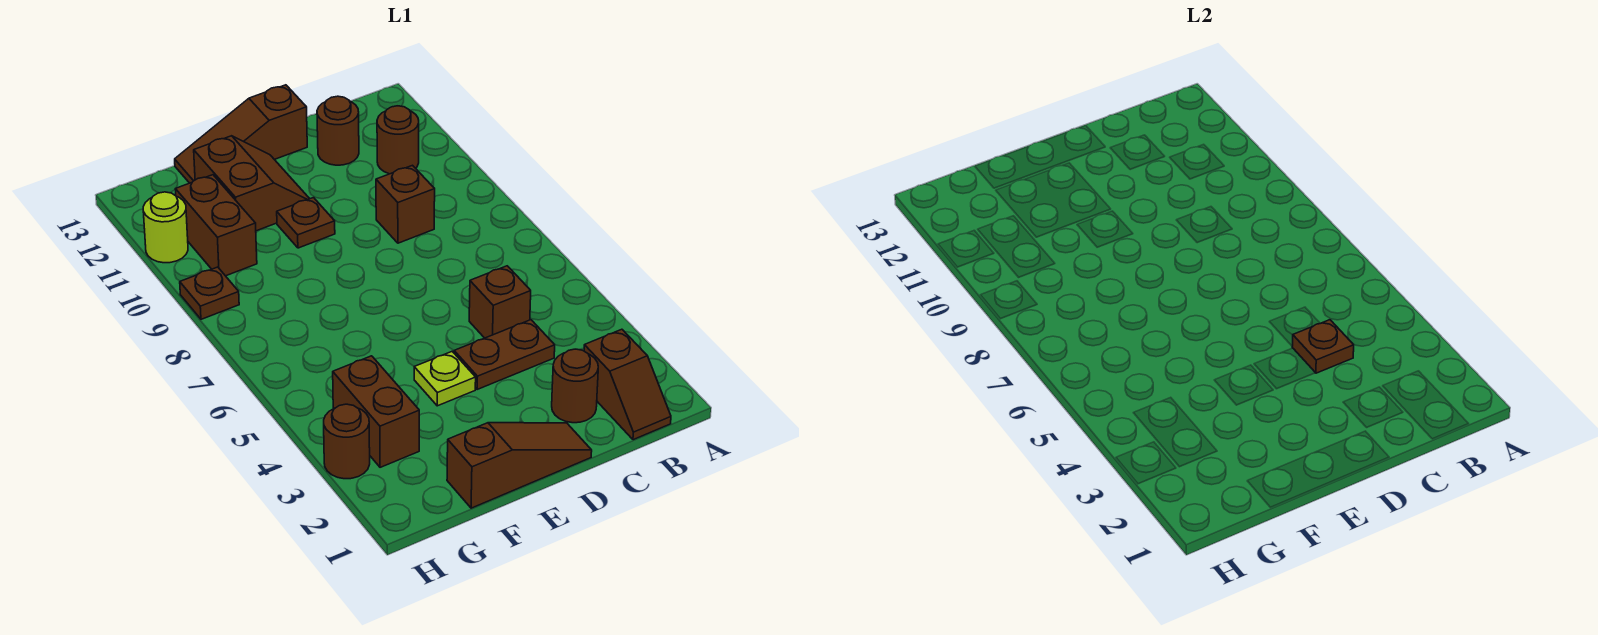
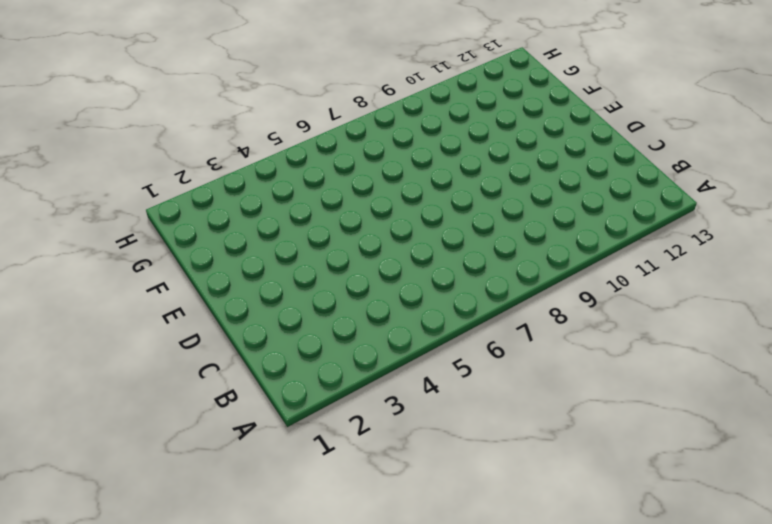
none -> brown slope B1:B2 level 1 top 2
none -> brown round brick B11 level 1
none -> brown round brick C2 level 1

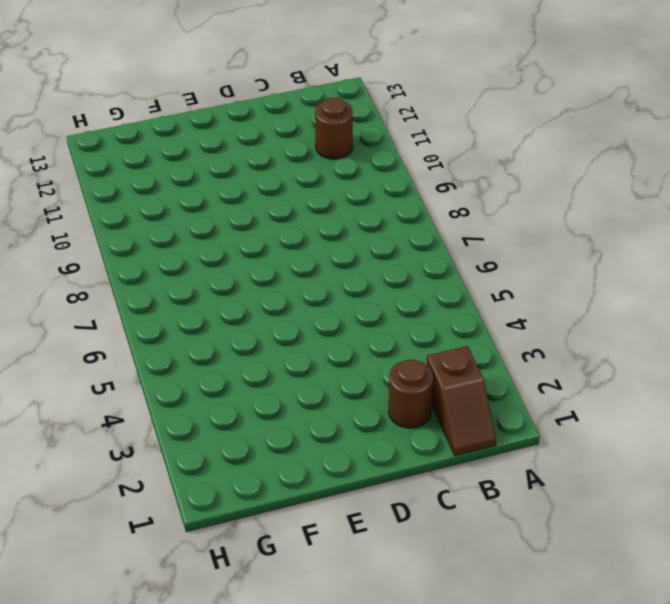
none -> brown plate C4:D4 level 1
none -> brown brick C5 level 1
none -> brown brick C9 level 1

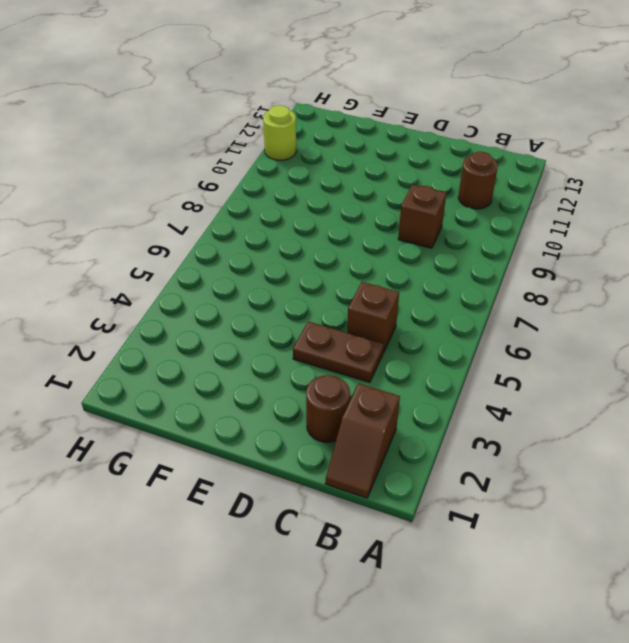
none -> brown round brick C12 level 1
none -> brown slope D1:F1 level 1 top F
none -> brown slope D13:F13 level 1 top D

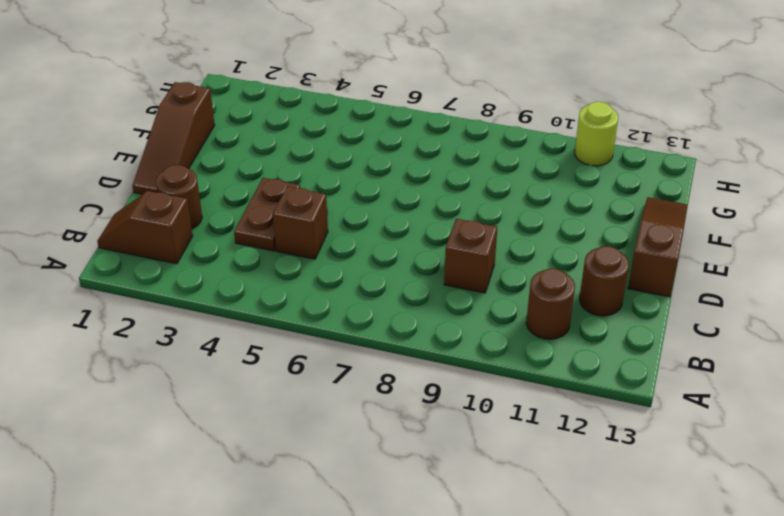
none -> lime plate E4 level 1
none -> brown plate E10 level 1
none -> brown slope E11:F12 level 1 top F

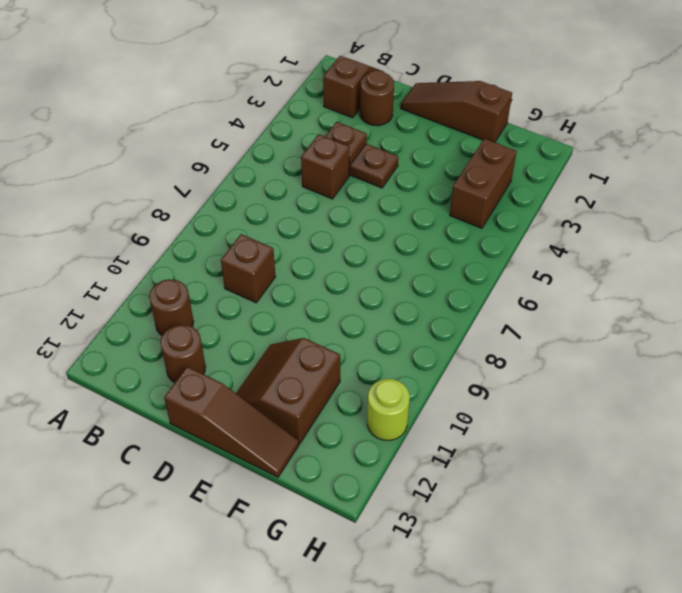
none -> lime plate E4 level 1
none -> brown plate E10 level 1
none -> brown brick G10:G11 level 1

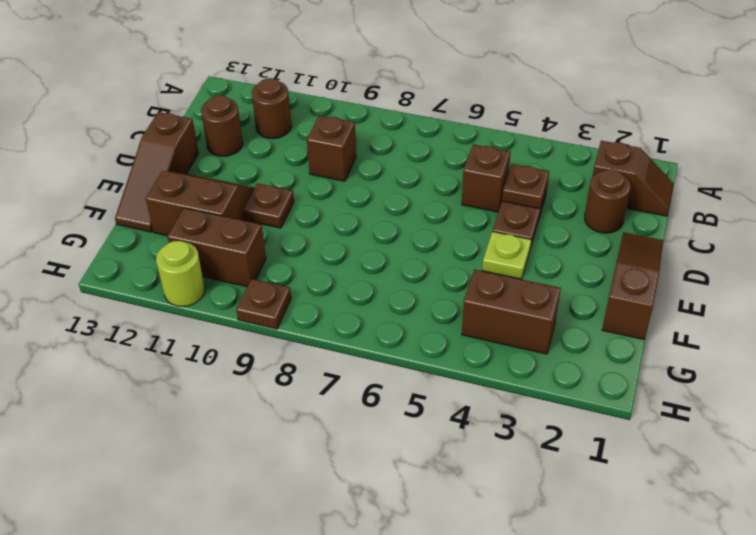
none -> brown round brick H3 level 1

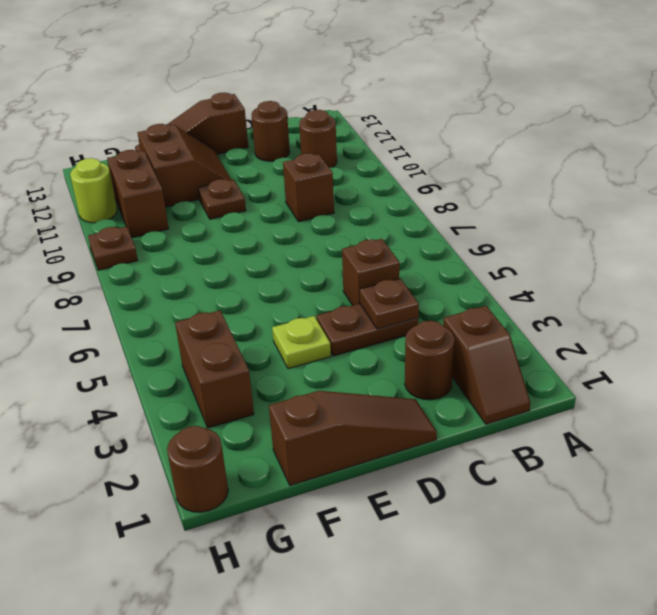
brown round brick H1 level 1 -> brown round brick H3 level 1

